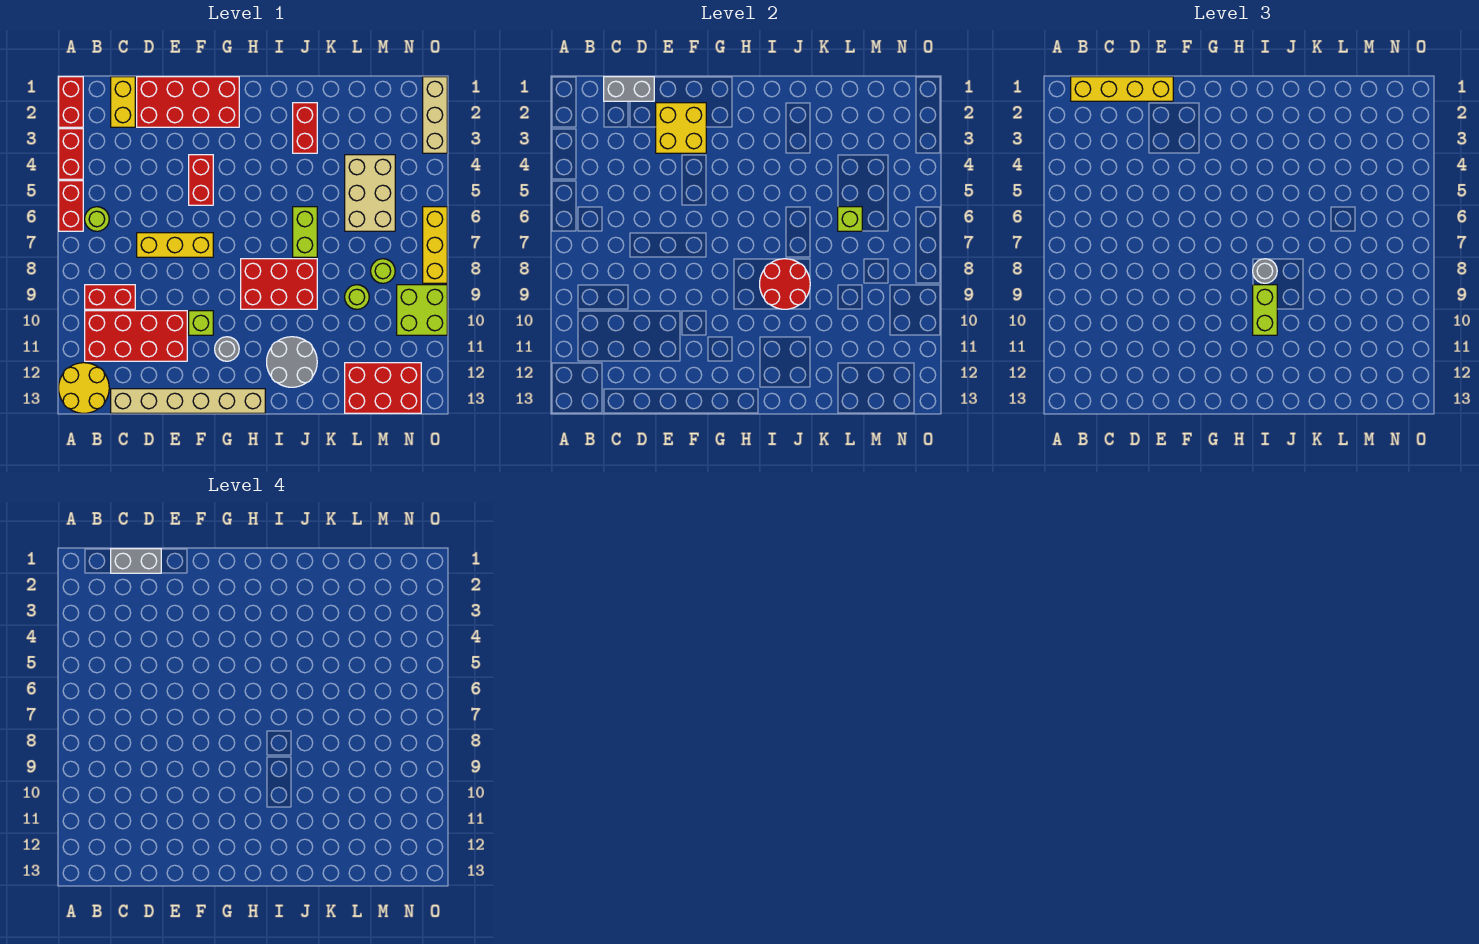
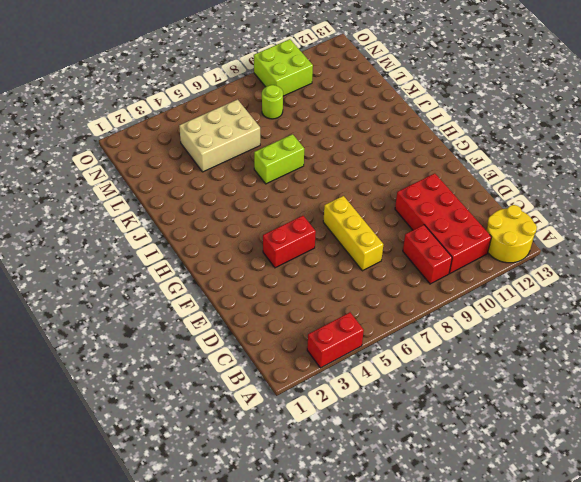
none -> red brick A1:A2 level 1
none -> red brick A5:A6 level 1
none -> lime round brick B6 level 1
none -> yellow brick C1:C2 level 1

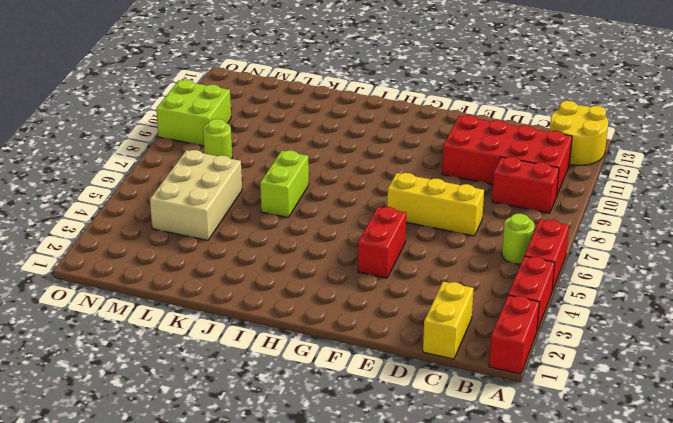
none -> tan brick C13:H13 level 1
none -> red brick D1:G2 level 1
none -> lime brick F10 level 1
none -> grey round brick G11 level 1

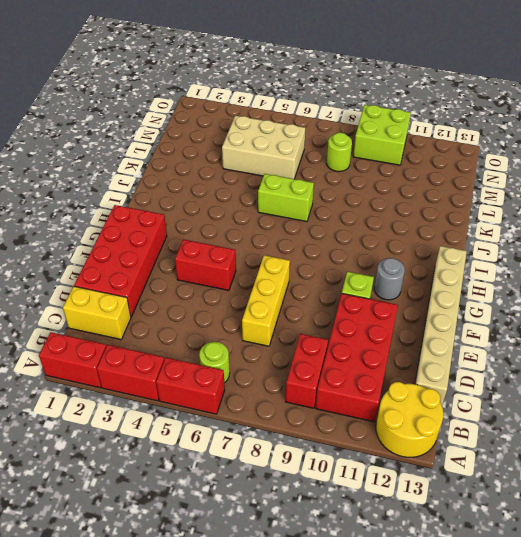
none -> red brick H8:J9 level 1
none -> grey round brick I11:J12 level 1
none -> red brick J2:J3 level 1
none -> lime round brick L9 level 1

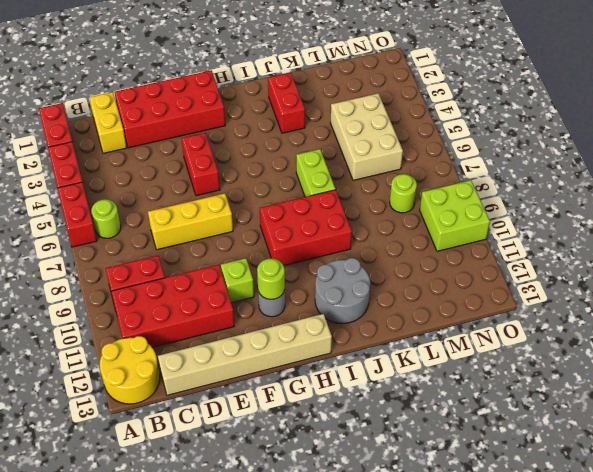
lime round brick G11 level 2 -> lime round brick L9 level 1
none -> red brick L12:N13 level 1
none -> tan brick O1:O3 level 1
none -> yellow brick O6:O8 level 1
none -> grey brick C1:D1 level 2

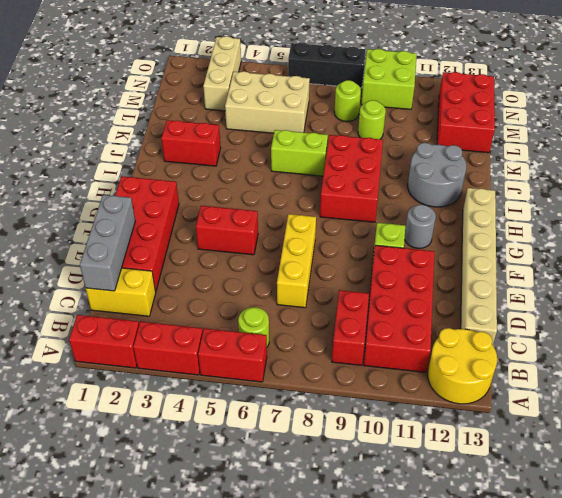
grey brick C1:E1 level 2 -> grey brick C1:D1 level 2
tan brick M3:O3 level 1 -> tan brick O1:O3 level 1
black brick O6:O8 level 1 -> yellow brick O6:O8 level 1
none -> yellow brick E2:F3 level 2
none -> red round brick I8:J9 level 2
none -> lime brick L6 level 2
none -> yellow brick B1:E1 level 3

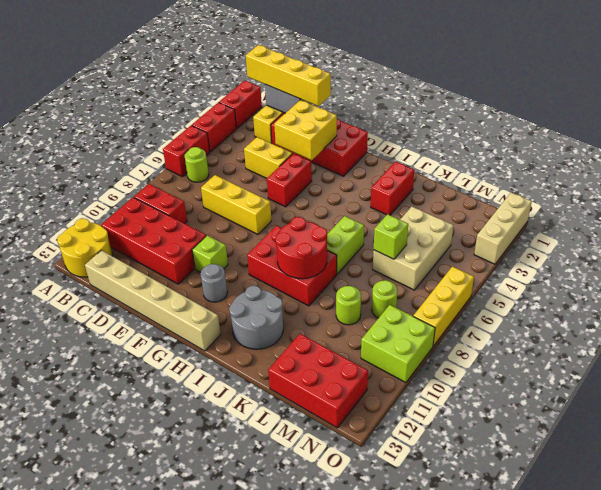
yellow brick D4:E4 level 1 -> none
none -> grey round brick I8 level 3
none -> lime brick I9:I10 level 3
none -> grey brick C1:D1 level 4

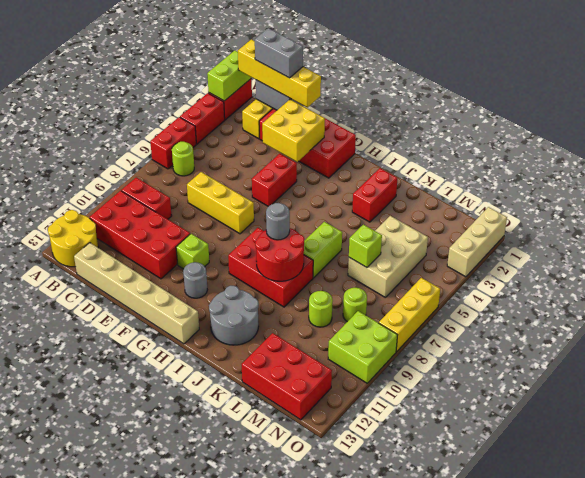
lime brick A1:A2 level 2 -> lime brick I9:I10 level 3

